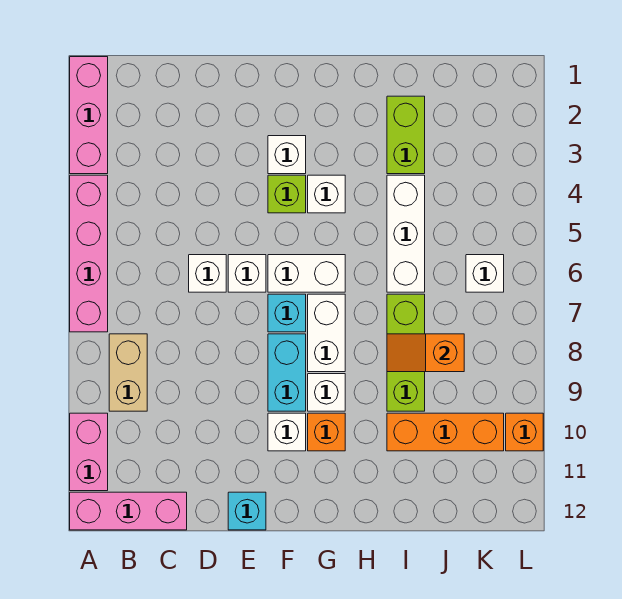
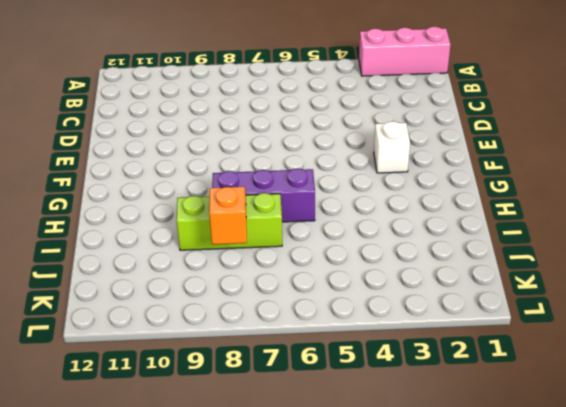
purple brick H6:H8 level 1 -> none
none -> pink brick A4:A7 level 1
none -> pink brick A10:A11 level 1
none -> pink brick A12:C12 level 1

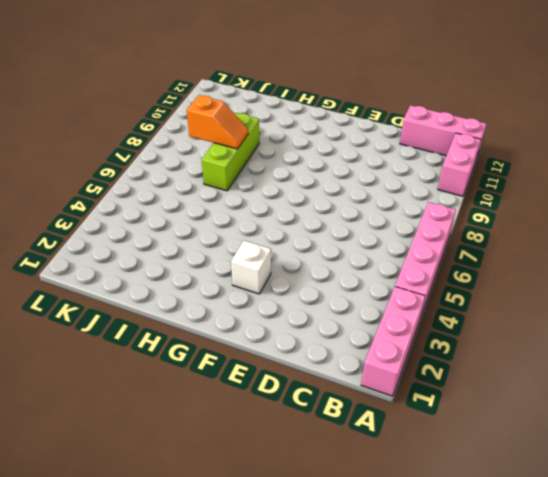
none -> tan brick B8:B9 level 1
none -> white brick D6 level 1
none -> white brick E6 level 1

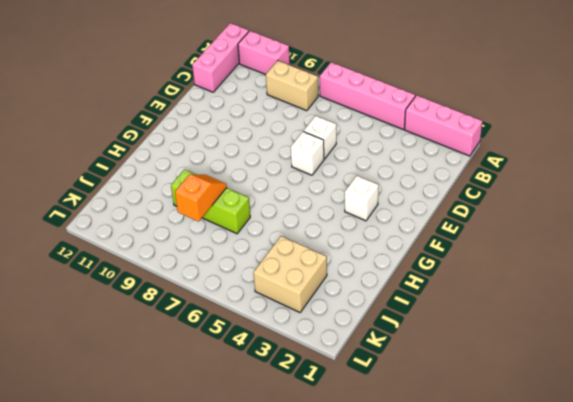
tan brick J3:K4 level 1 -> none
none -> cyan brick E12 level 1
none -> lime brick F4 level 1
none -> white brick F6:G6 level 1

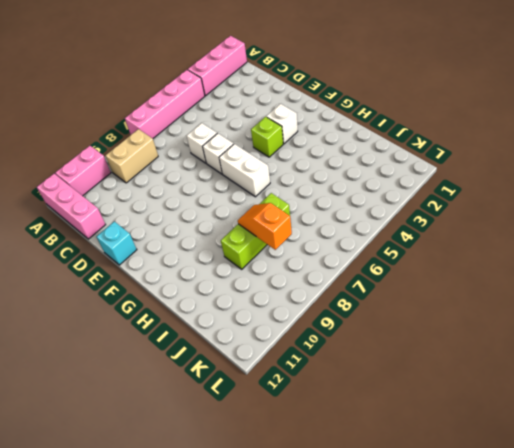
none -> cyan brick F7 level 1
none -> cyan brick F8:F9 level 1
none -> white brick F10 level 1

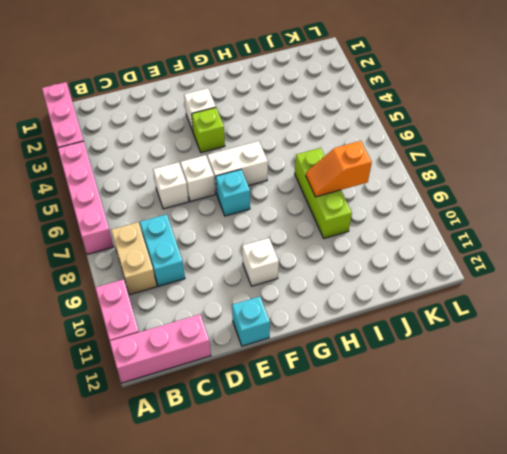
cyan brick C8:C9 level 1 -> cyan brick F8:F9 level 1
none -> white brick G4 level 1
none -> white brick G7:G8 level 1
none -> white brick G9 level 1

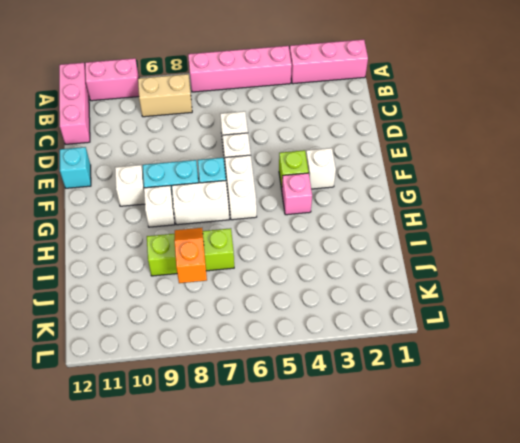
pink brick G4 level 1 -> white brick G4 level 1
none -> orange brick G10 level 1
none -> lime brick I2:I3 level 1
none -> white brick I4:I6 level 1

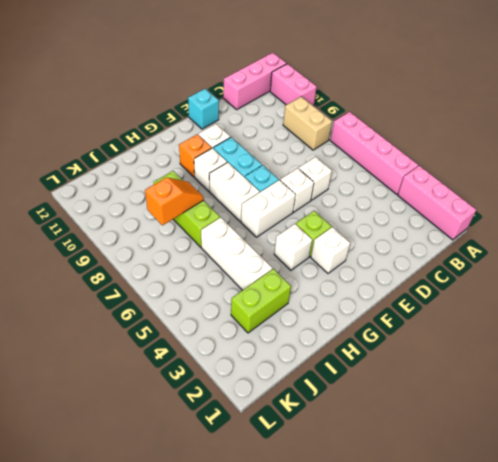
lime brick I3:J3 level 1 -> lime brick I2:I3 level 1
none -> orange brick I10:K10 level 1
none -> white brick K6 level 1
none -> orange brick L10 level 1

